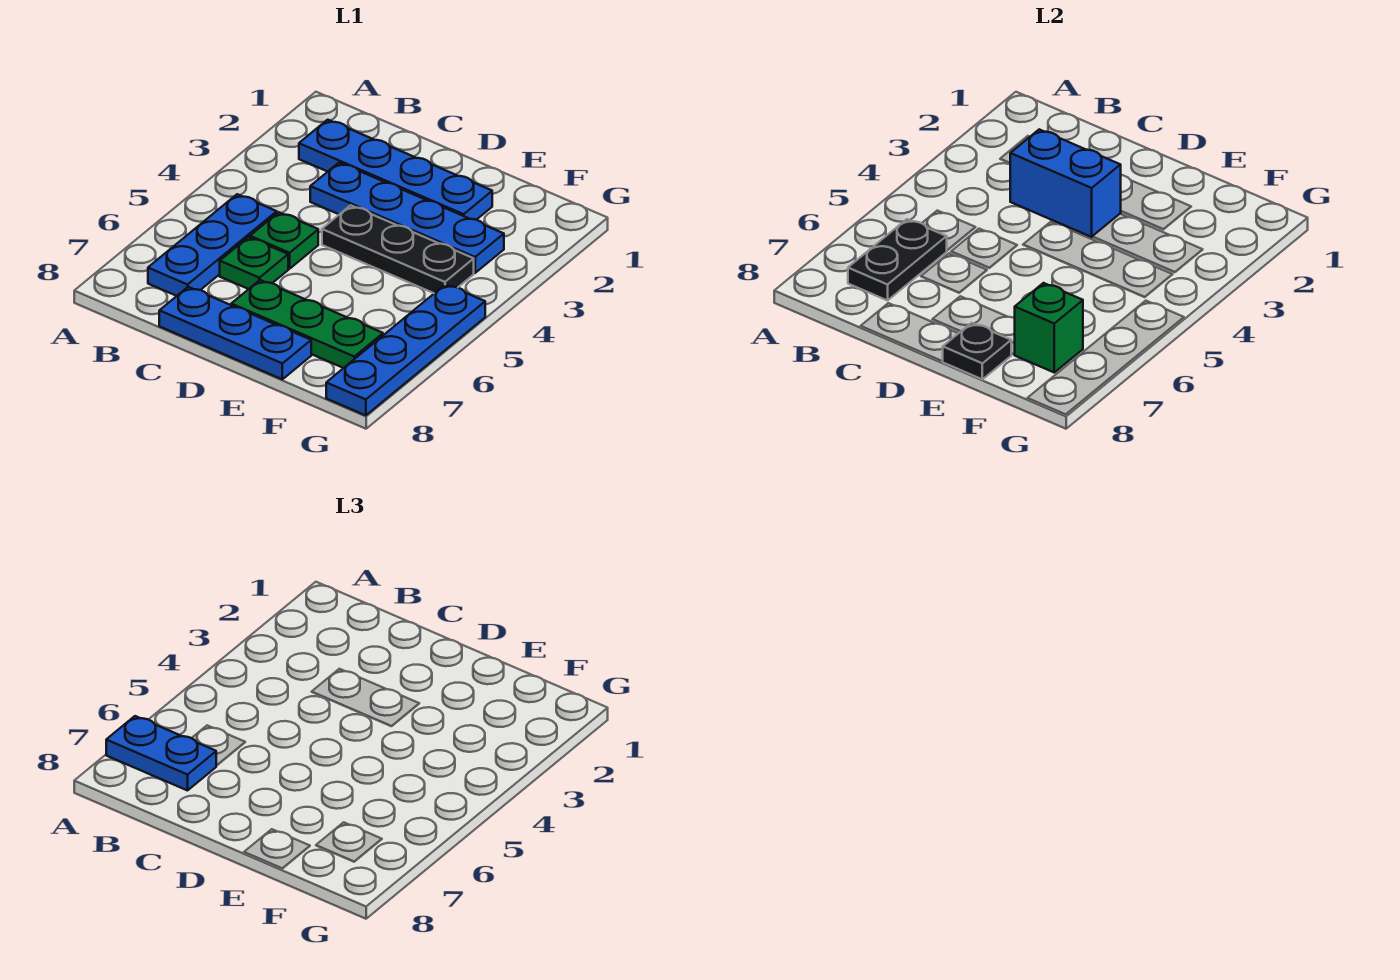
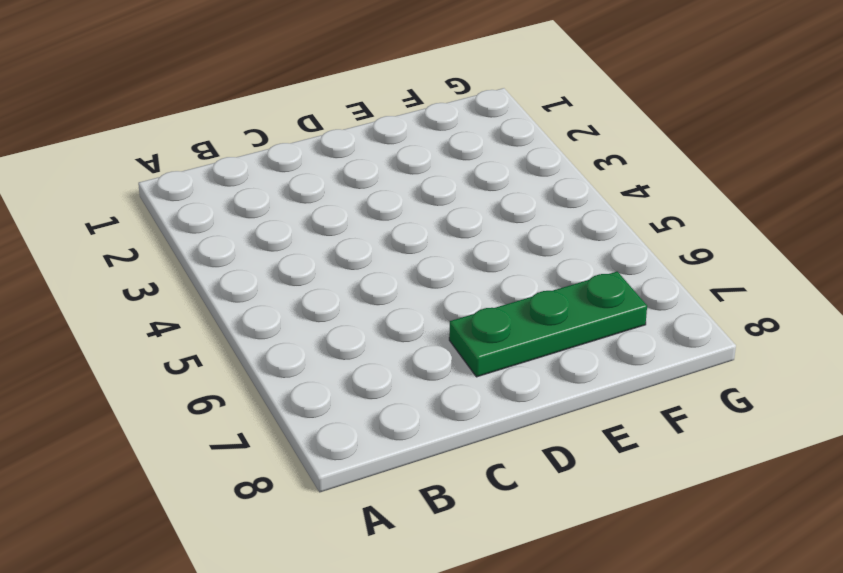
none -> blue plate B2:E2 level 1
none -> blue plate B5:B7 level 1
none -> blue plate C3:F3 level 1

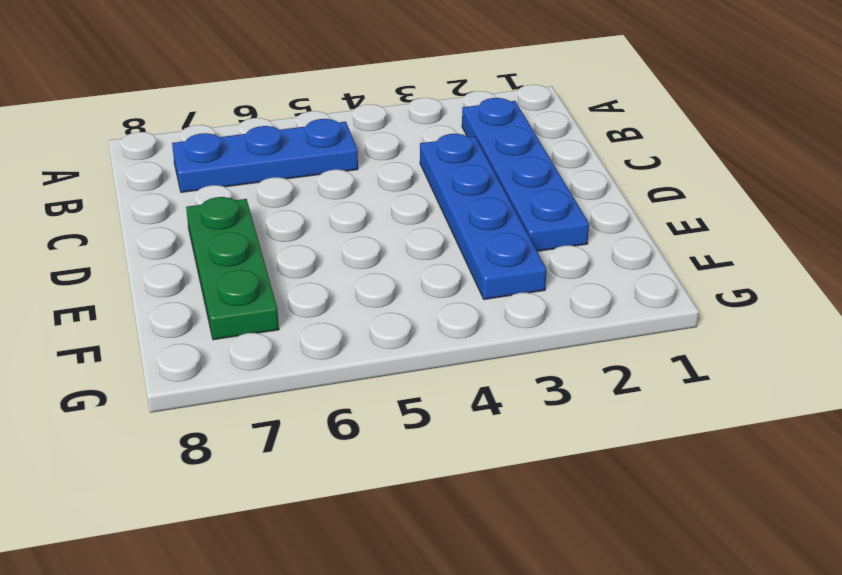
none -> green plate C5 level 1
none -> green plate C6 level 1
none -> blue plate C8:E8 level 1

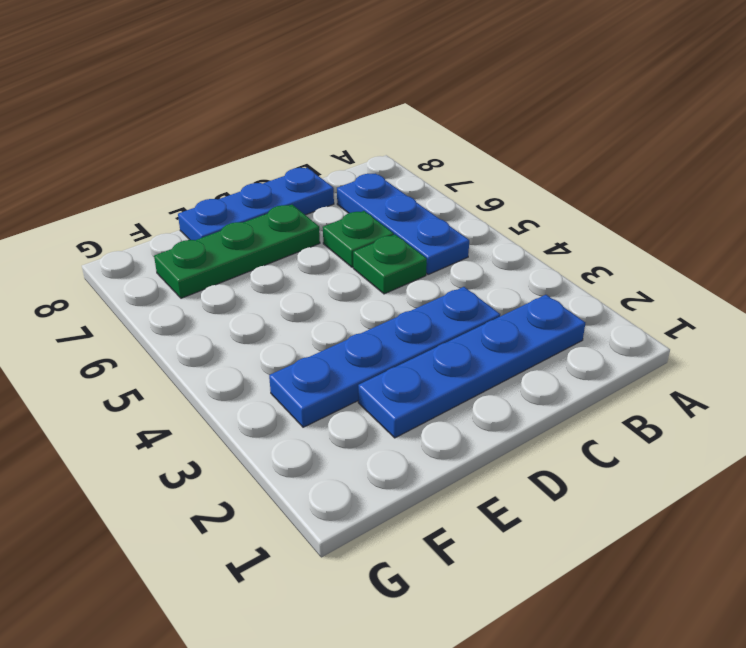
none -> black plate D4:F4 level 1
none -> blue plate G5:G8 level 1
none -> black plate B6:B7 level 2

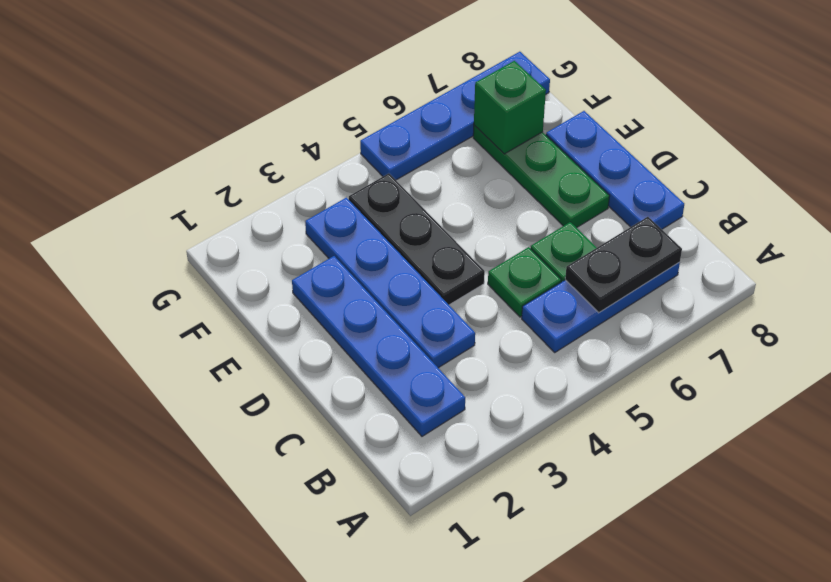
none -> blue brick C3:D3 level 2
none -> black plate E8 level 2
none -> blue plate A7:B7 level 3

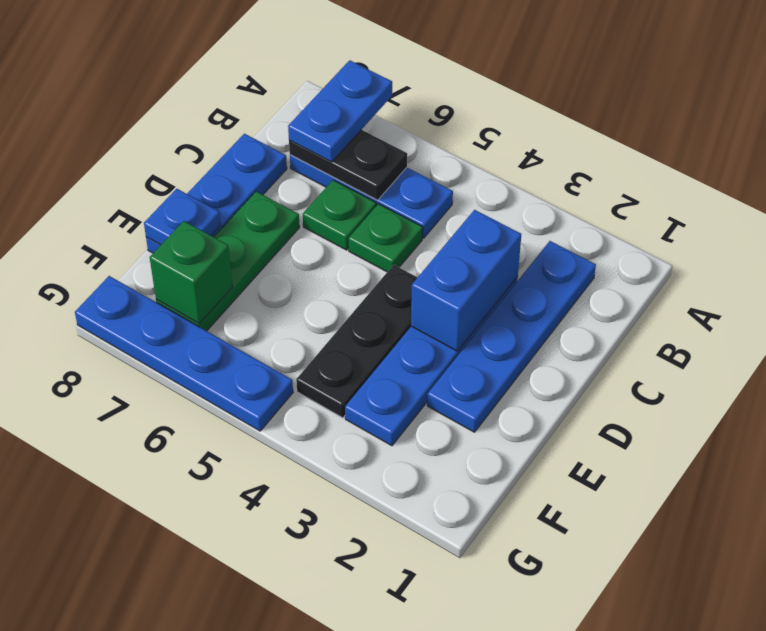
blue plate E8 level 2 -> black plate E8 level 2

